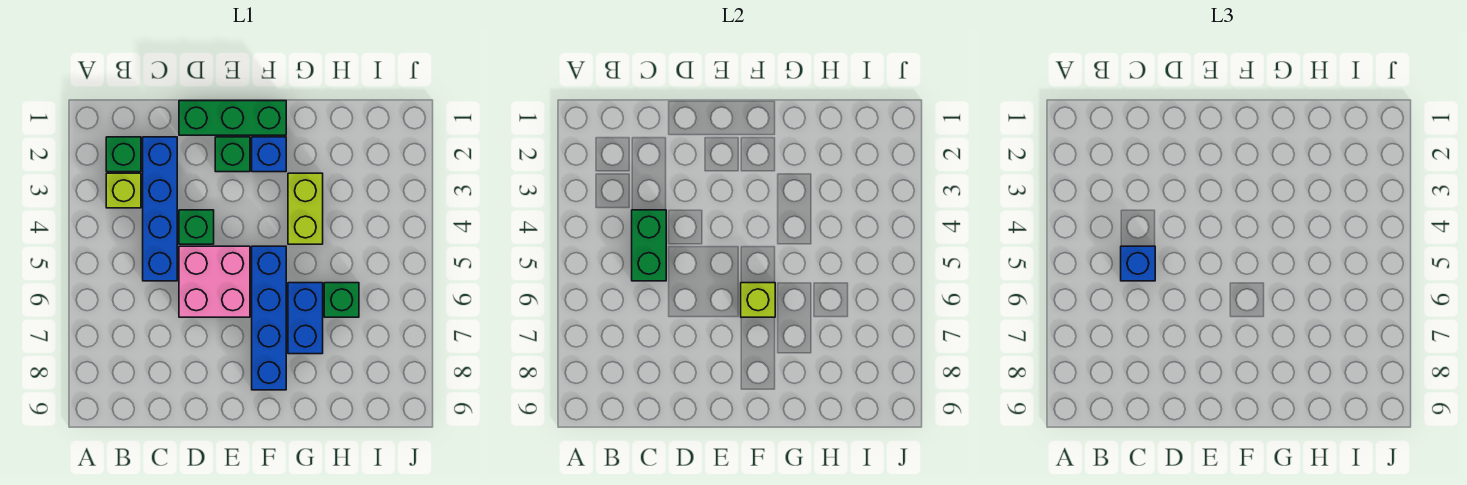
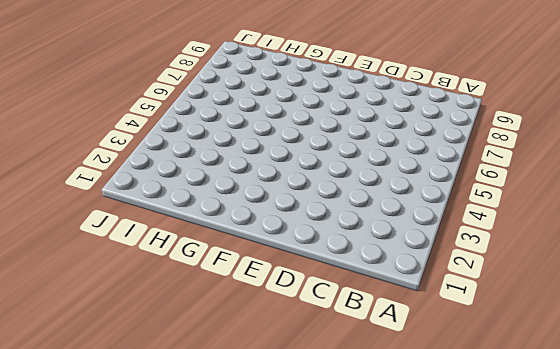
none -> green brick B2 level 1
none -> lime brick B3 level 1
none -> blue brick C2:C5 level 1

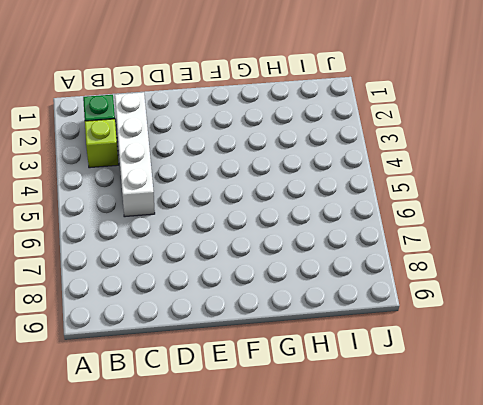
white brick C2:C5 level 1 -> blue brick C2:C5 level 1
none -> green brick D1:F1 level 1
none -> green brick D4 level 1
none -> pink brick D5:E6 level 1

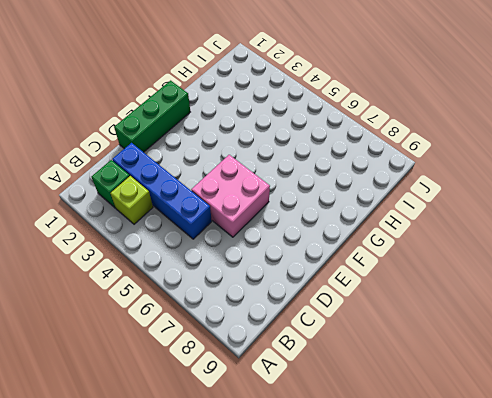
none -> green brick D4 level 1
none -> green brick E2 level 1
none -> blue brick F2 level 1

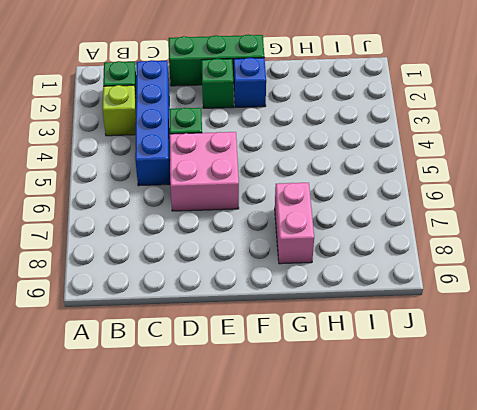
pink brick G7:G8 level 1 -> blue brick G6:G7 level 1
none -> blue brick F5:F8 level 1
none -> lime brick G3:G4 level 1
none -> green brick H6 level 1

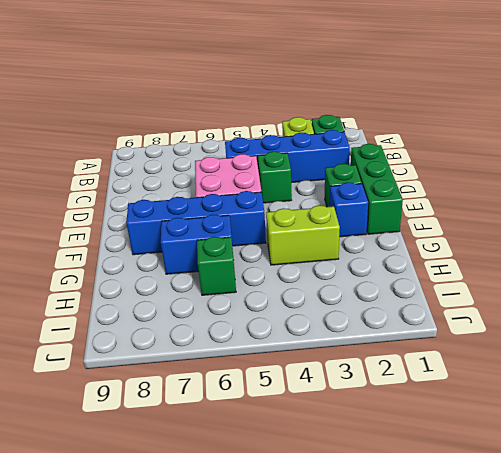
none -> green brick C4:C5 level 2
none -> lime brick F6 level 2
none -> blue brick C5 level 3

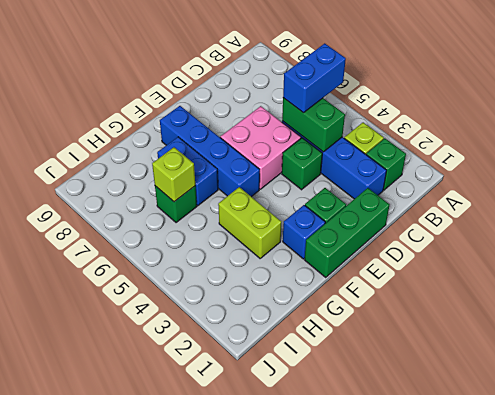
blue brick B5:C5 level 3 -> blue brick C5 level 3
lime brick H6 level 2 -> lime brick F6 level 2

